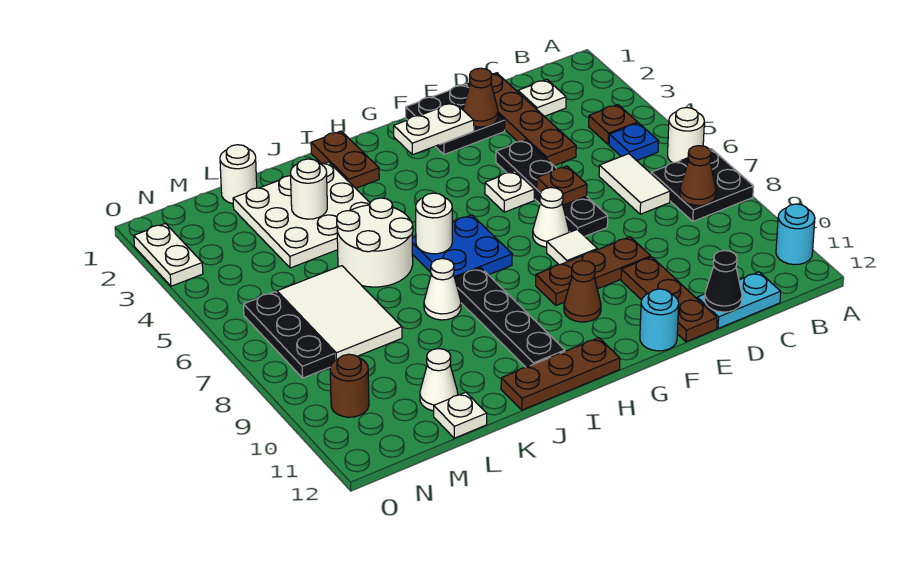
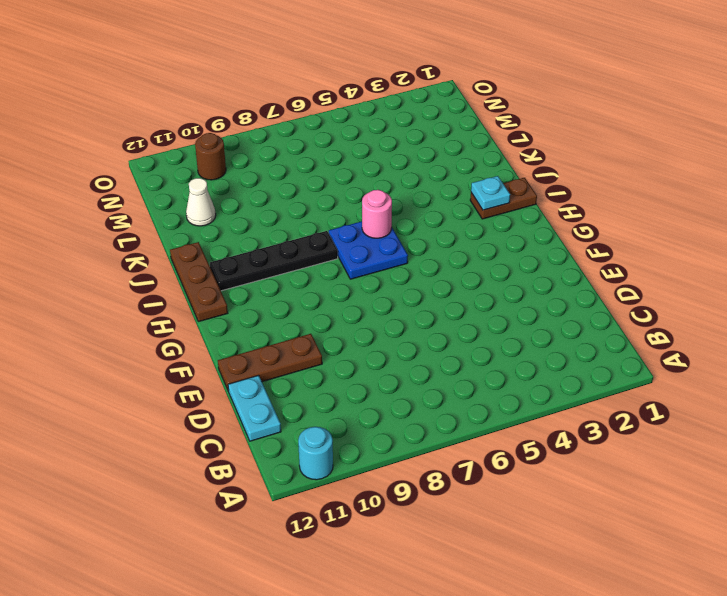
cyan plate I2 level 2 -> none
pink round brick I6 level 2 -> white round brick I6 level 2
none -> white round brick A6 level 1
none -> black plate A7:B8 level 1
none -> brown plate B4 level 1
none -> blue plate B5 level 1

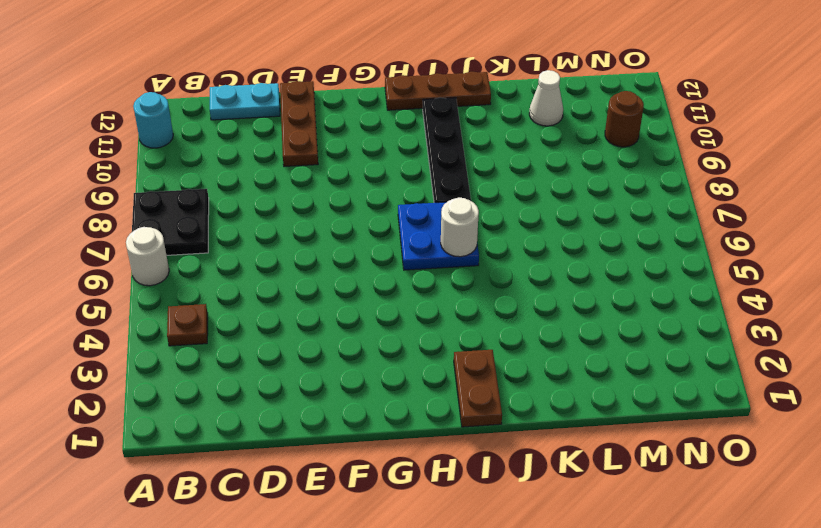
none -> blue plate B5 level 1
none -> white plate C2 level 1
none -> white tile C6:C7 level 1
none -> brown plate D1:D4 level 1

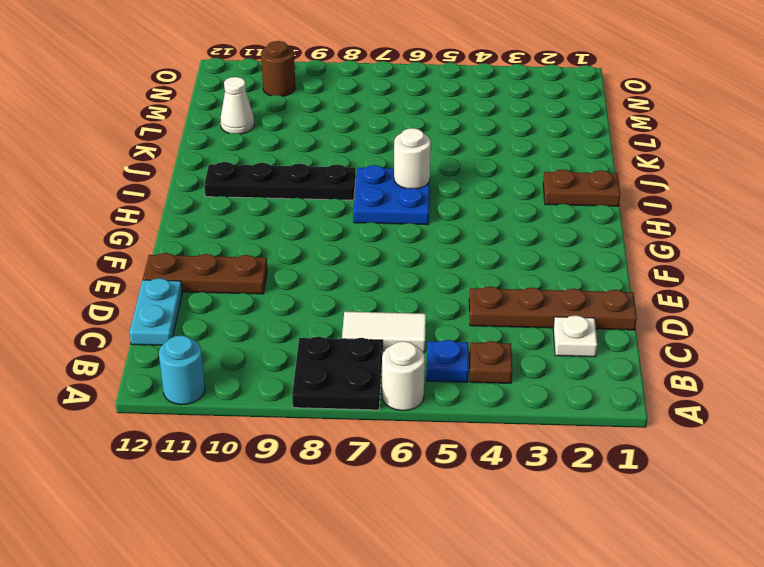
none -> black plate E1:F2 level 1
none -> black plate E4:E7 level 1
none -> brown plate E9:G9 level 1
none -> white plate F5 level 1

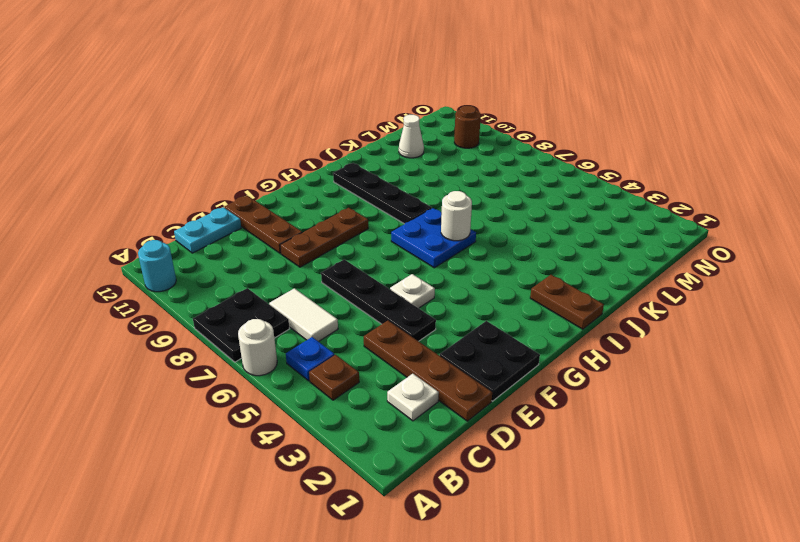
none -> white cone F7 level 1
none -> white tile F8 level 1
none -> cyan round brick F12 level 1
none -> brown cone G10 level 1

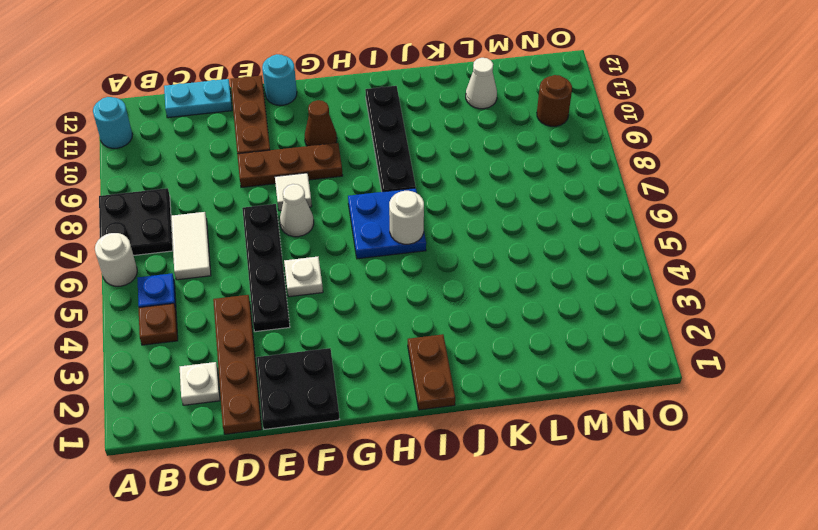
none -> brown plate H12:J12 level 1
none -> white plate J2:L4 level 1
none -> white round brick J5:K6 level 1
none -> white cone J8 level 1

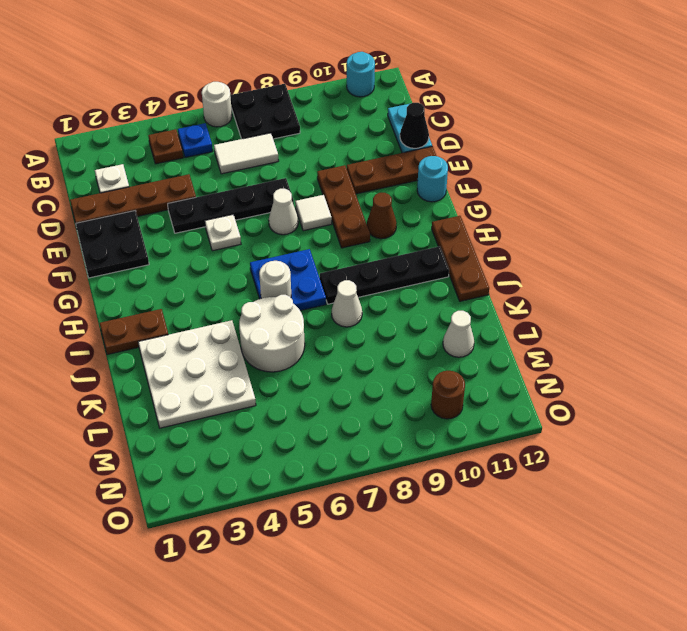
none -> white round brick L1 level 1
none -> white tile L6:M8 level 1
none -> white plate L12 level 1
none -> black plate N6:N8 level 1

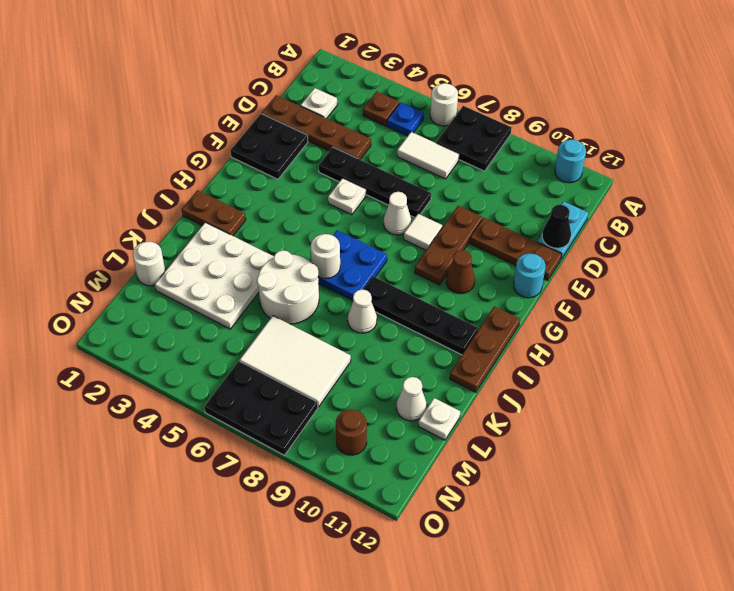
black plate N6:O8 level 1 -> black plate N6:N8 level 1
none -> white plate O2:O3 level 1
none -> brown cone B8 level 2
none -> brown cone E2 level 2
none -> brown plate E6 level 2

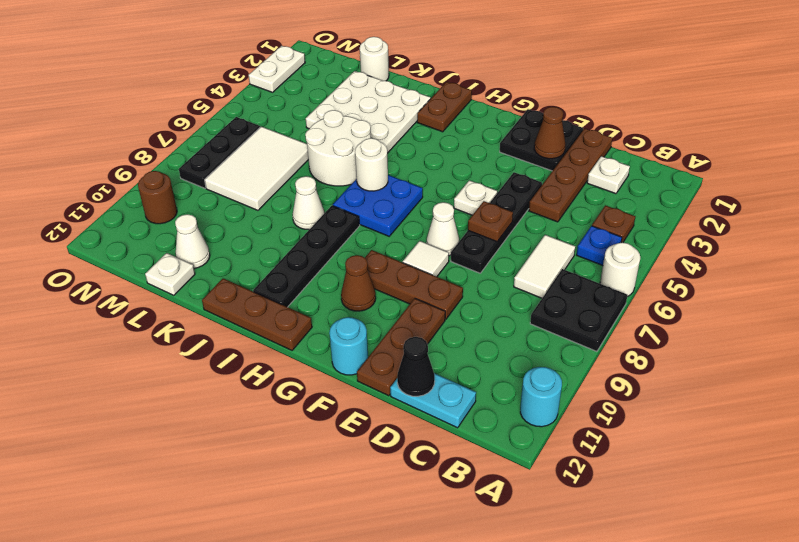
none -> brown cone B8 level 2
none -> white plate F2:G2 level 2
none -> white round brick K3 level 2

